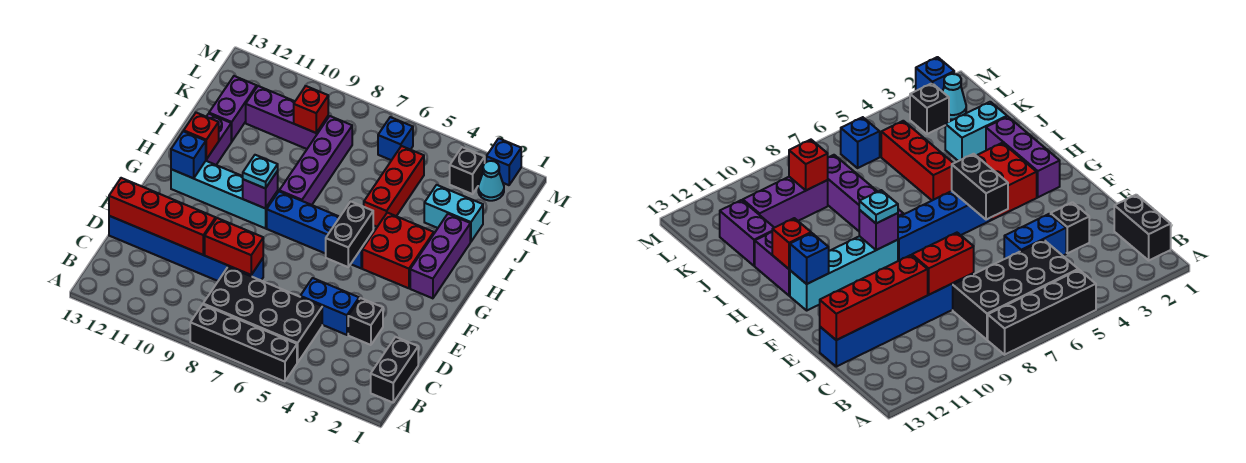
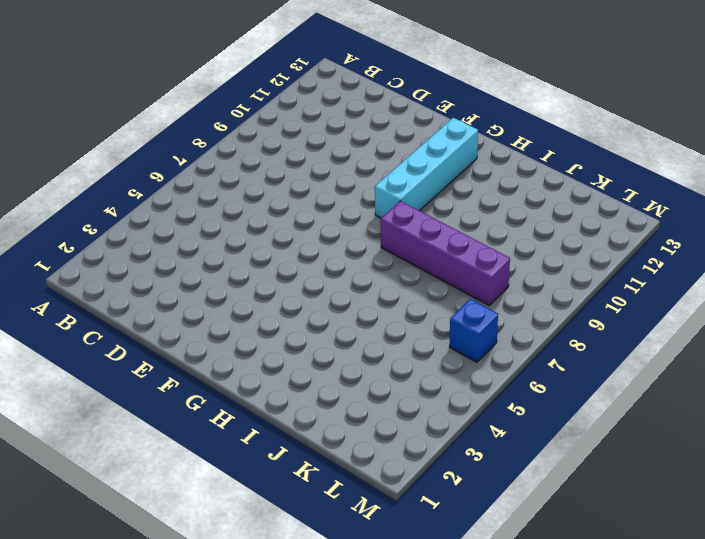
none -> black brick A5:A8 level 1
none -> black brick B1:C1 level 1
none -> black brick B5:C8 level 1

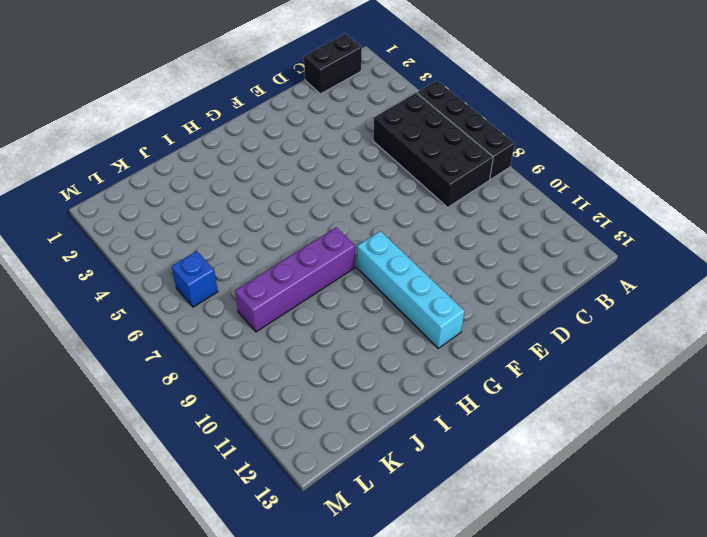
none -> black brick D3 level 1
none -> blue brick D4:D5 level 1
none -> blue brick D8:D13 level 1

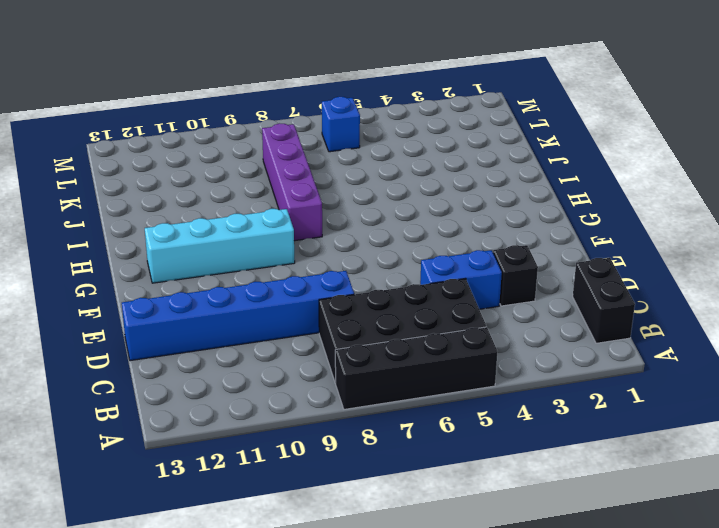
none -> purple brick G2:I2 level 1
none -> red brick G3:H4 level 1
none -> blue brick G5:G8 level 1

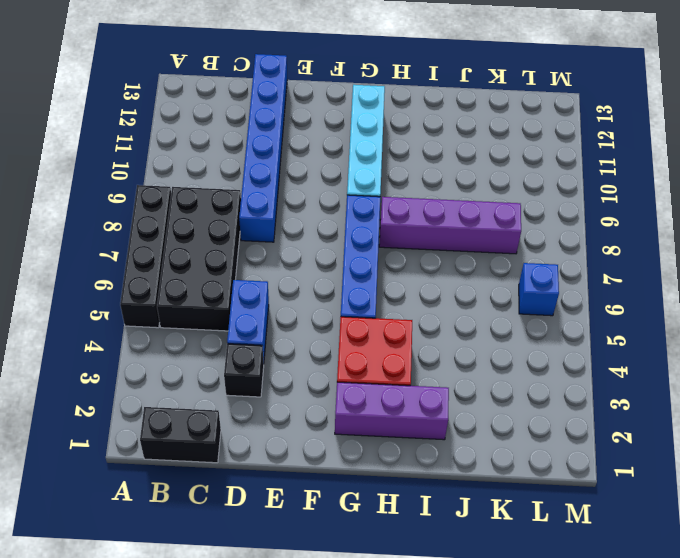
none -> purple brick H12:I12 level 1
none -> red brick I5:K5 level 1
none -> cyan brick J2:J3 level 1

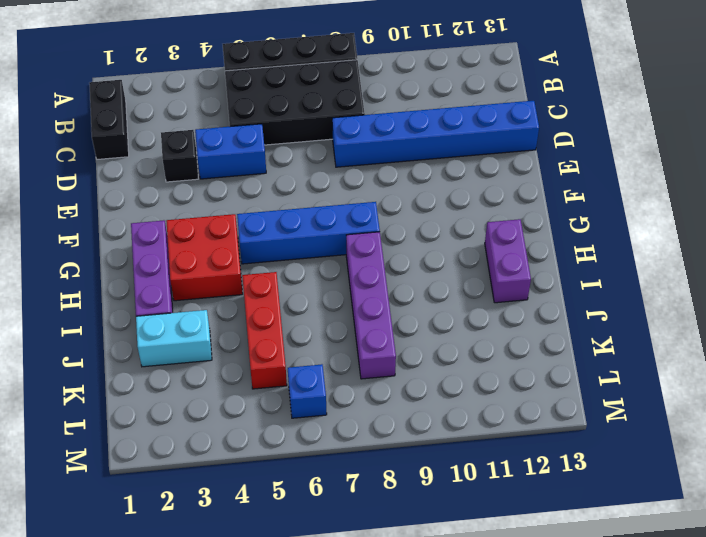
none -> cyan brick G9:G12 level 1
none -> purple brick J12:K12 level 1
none -> purple brick K9:K11 level 1

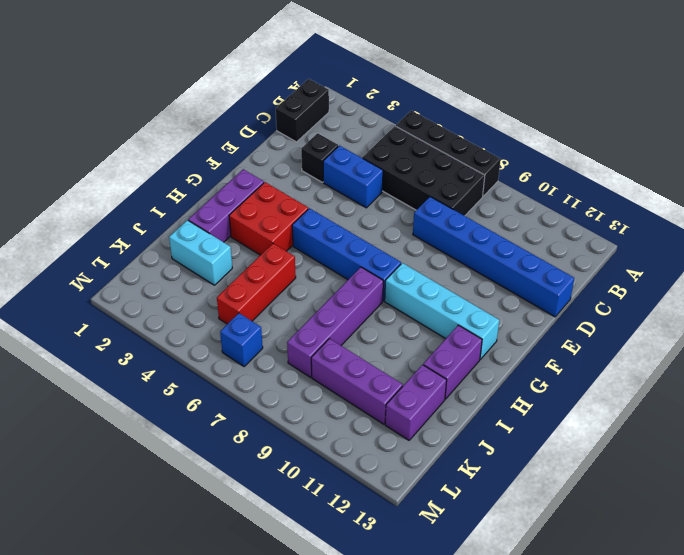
none -> cyan cone L2 level 1
none -> black brick L3 level 1
none -> blue brick M2 level 1

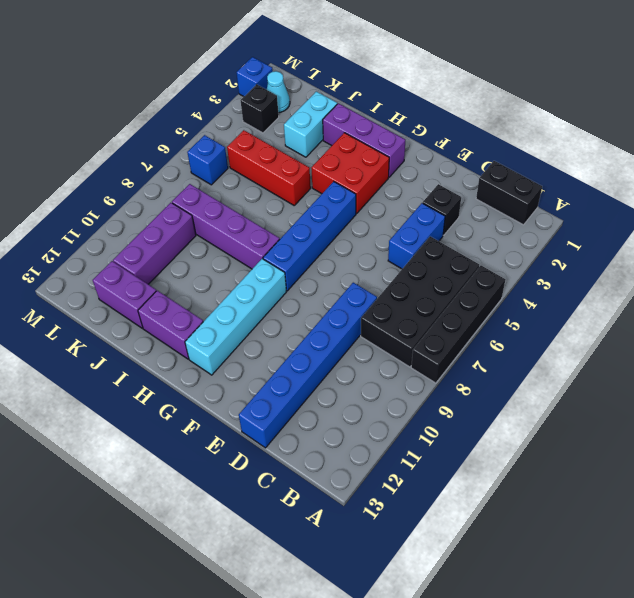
none -> red brick D8:D9 level 2
none -> red brick D10:D13 level 2
none -> black brick F5:G5 level 2

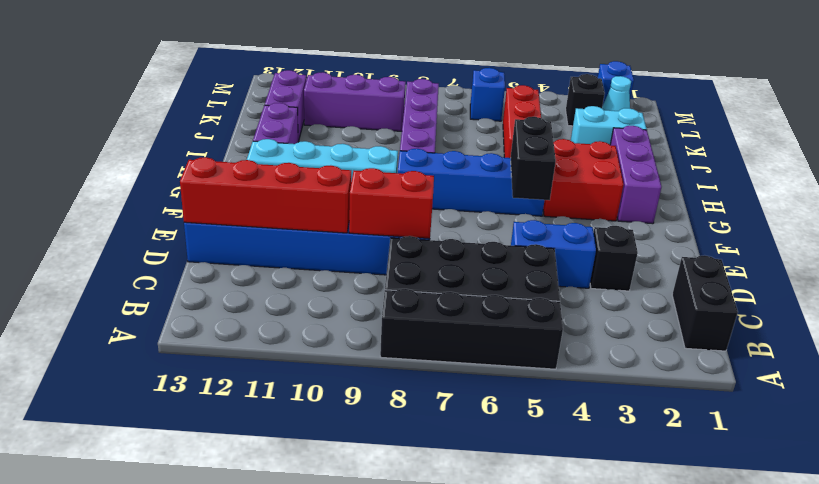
none -> purple brick G9 level 2
none -> blue brick G12 level 2
none -> red brick H12 level 2

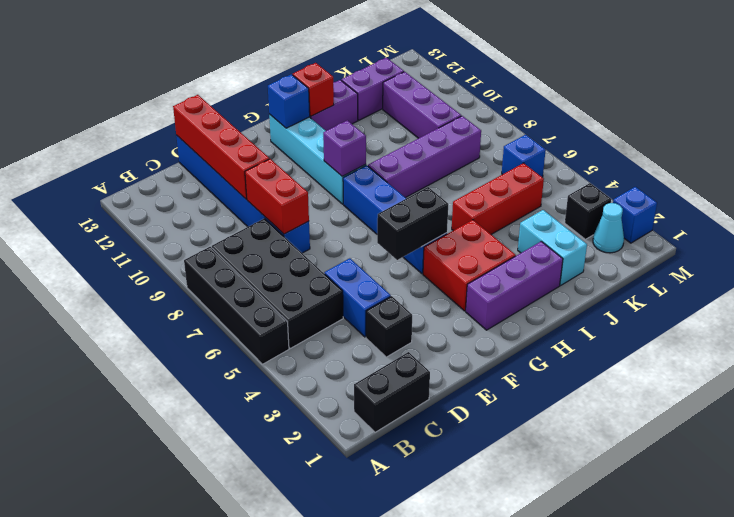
none -> red brick K9 level 2
none -> cyan plate G9 level 3

